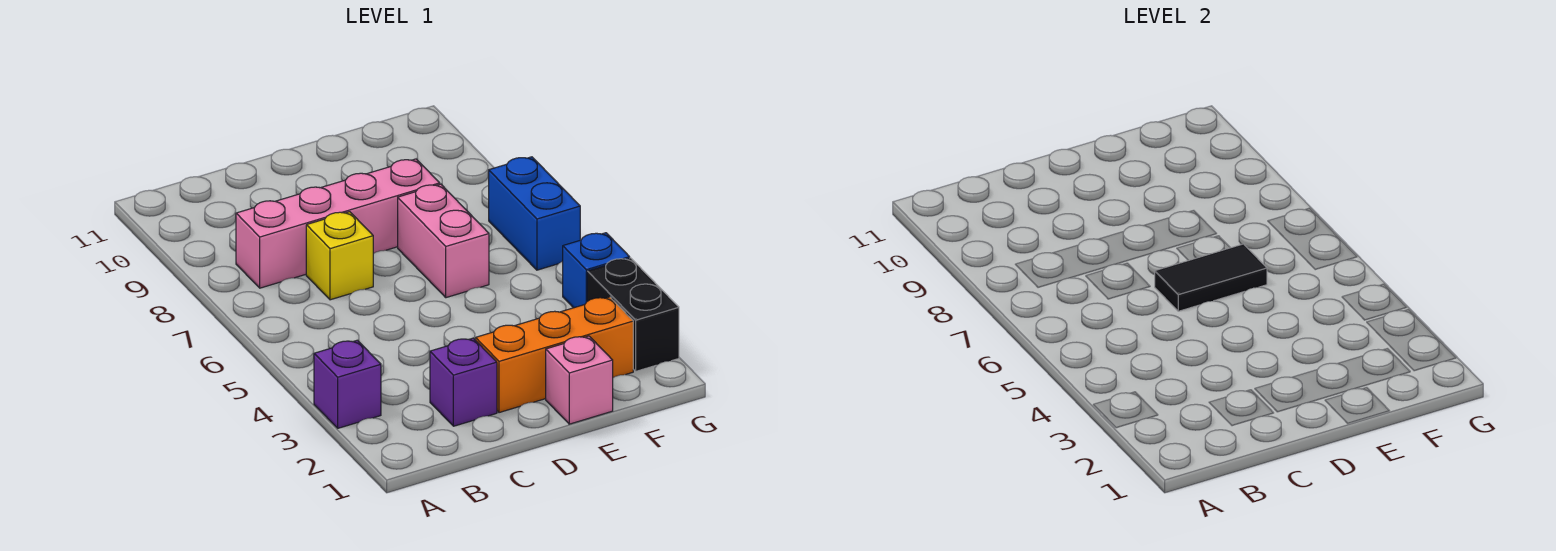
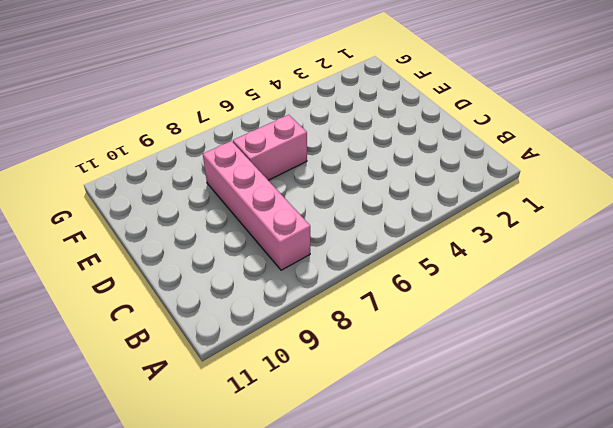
none -> purple brick A3 level 1
none -> purple brick C2 level 1

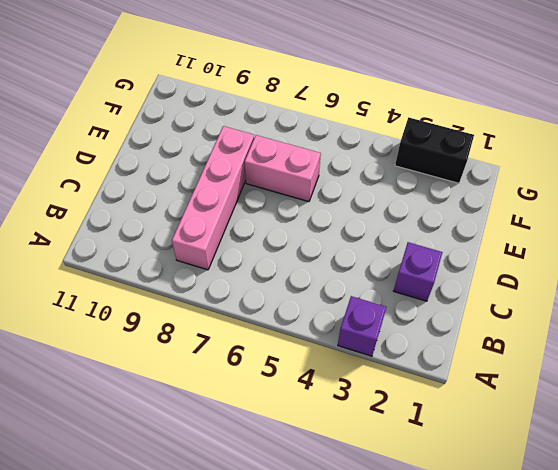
none -> yellow brick C7 level 1
none -> orange brick D2:F2 level 1

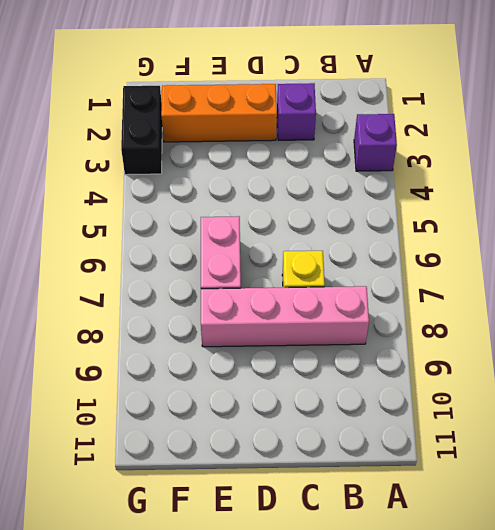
none -> pink brick E1 level 1
none -> blue brick G4 level 1

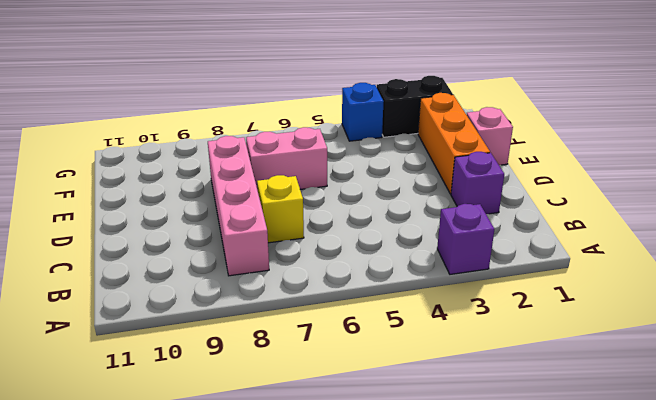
none -> blue brick G6:G7 level 1
none -> black tile D6:E6 level 2

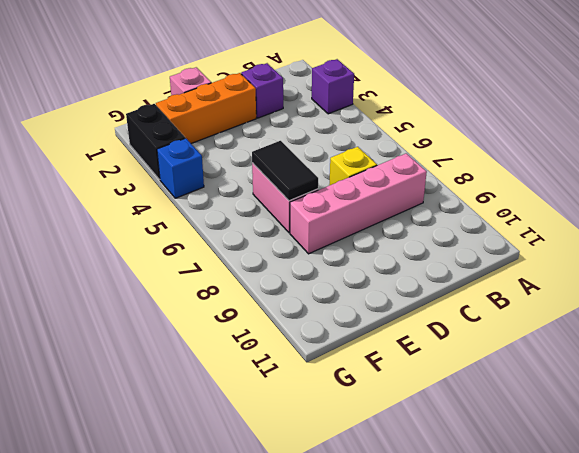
black tile E6:E7 level 2 -> black tile D6:E6 level 2
none -> blue brick G6:G7 level 1

